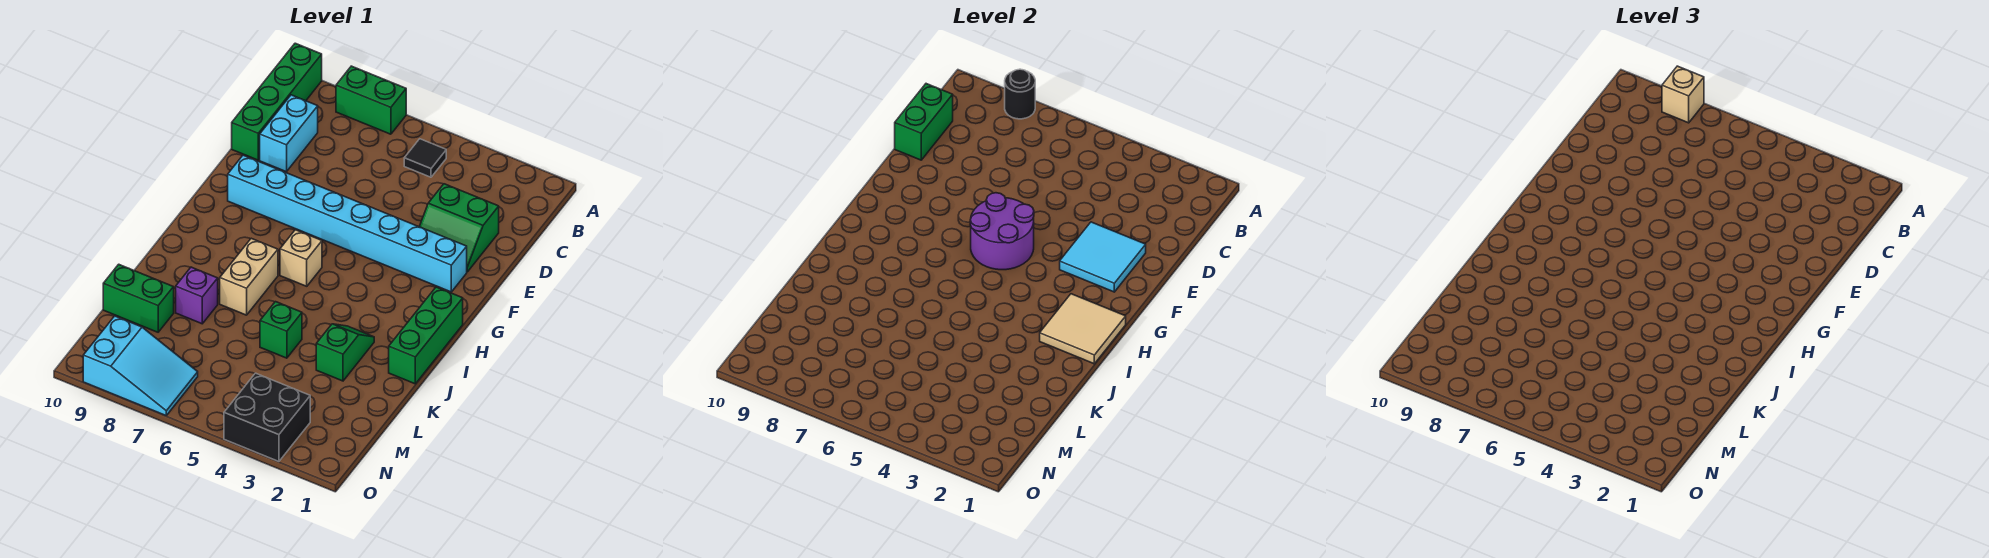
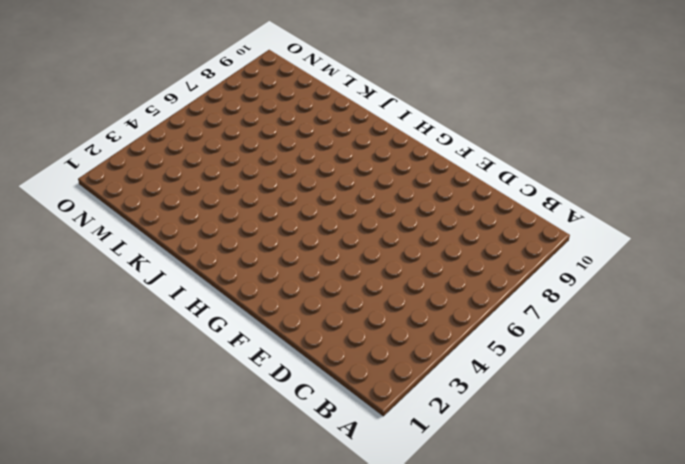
none -> green brick A7:A8 level 1
none -> green brick A10:D10 level 1
none -> black tile B5 level 1

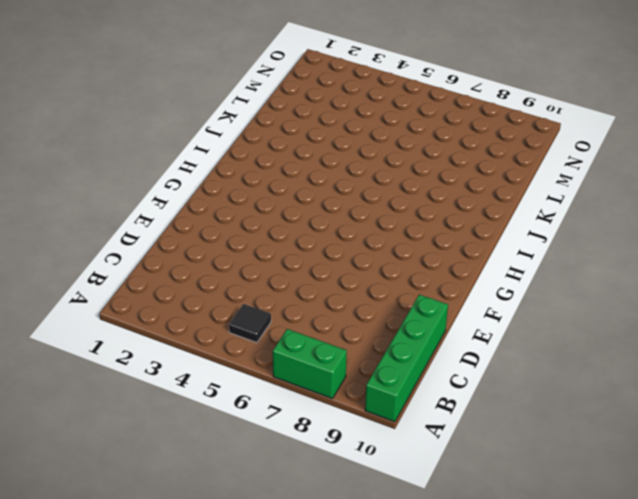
none -> cyan brick C9:D9 level 1
none -> green slope D2:E3 level 1 top D
none -> cyan brick F2:F9 level 1

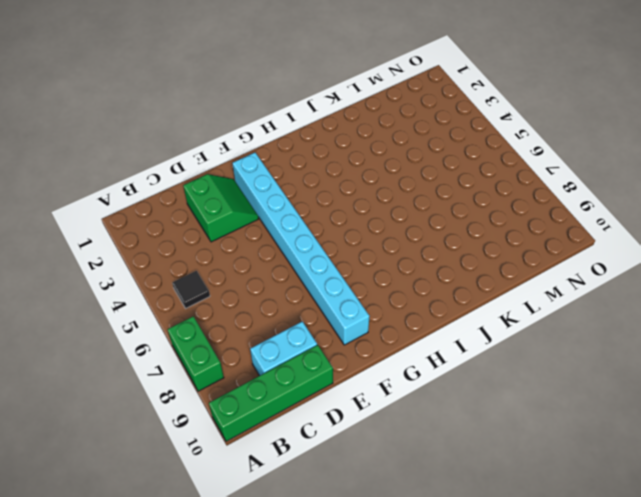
none -> green brick H1:J1 level 1
none -> tan brick H6 level 1
none -> tan brick I7:J7 level 1

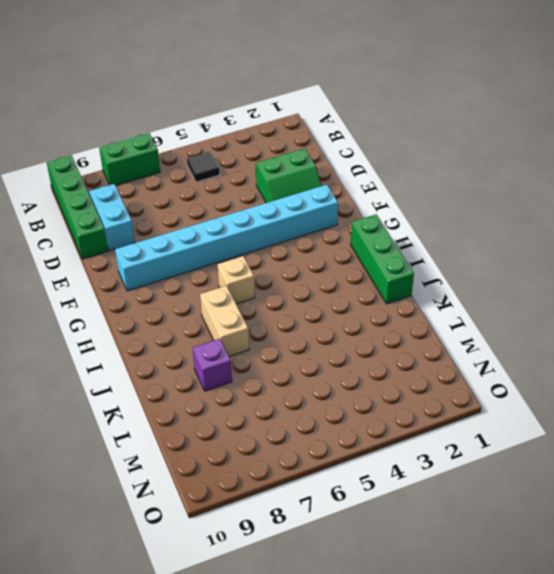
none -> green slope J3:K3 level 1 top K
none -> green brick K5 level 1
none -> green brick L9:L10 level 1

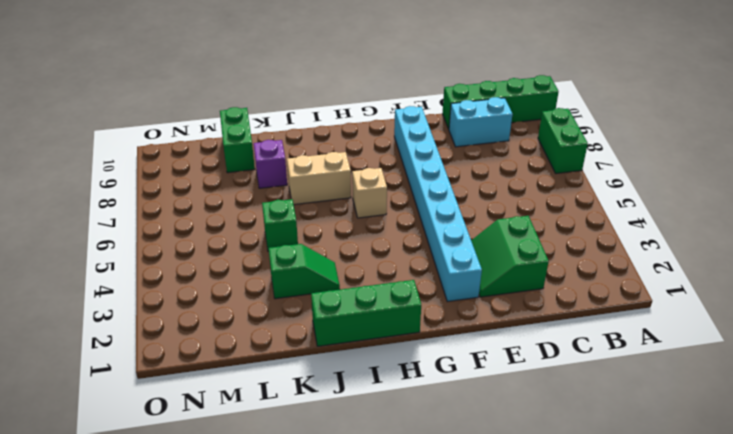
none -> black tile B5 level 1
none -> black brick N3:O4 level 1
none -> cyan slope N7:O9 level 1 top 9

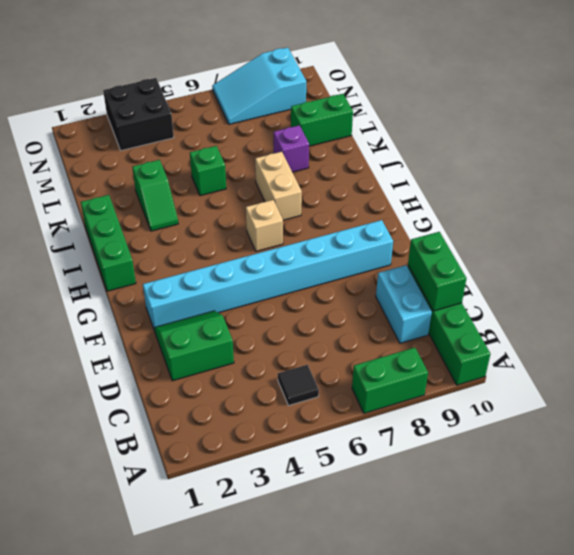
none -> black round brick A8 level 2
none -> cyan tile E2:F3 level 2
none -> purple round brick F5:G6 level 2

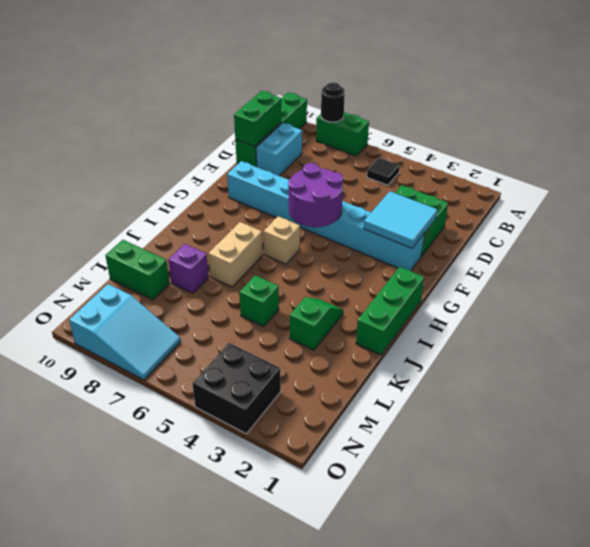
none -> tan tile H1:I2 level 2
none -> tan brick A8 level 3

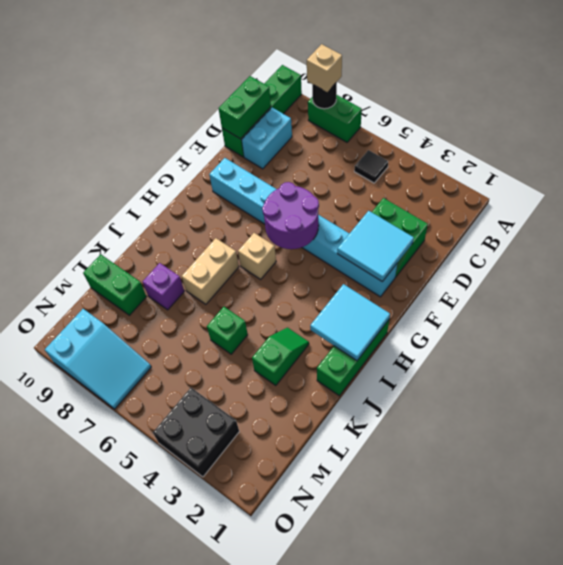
cyan tile H1:I2 level 2 -> tan tile H1:I2 level 2

